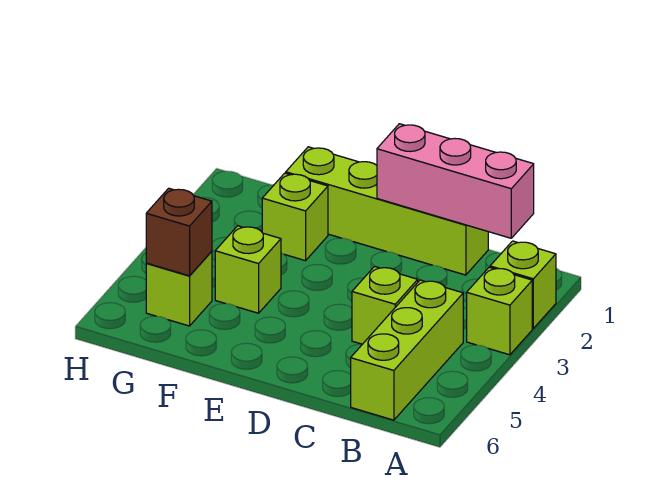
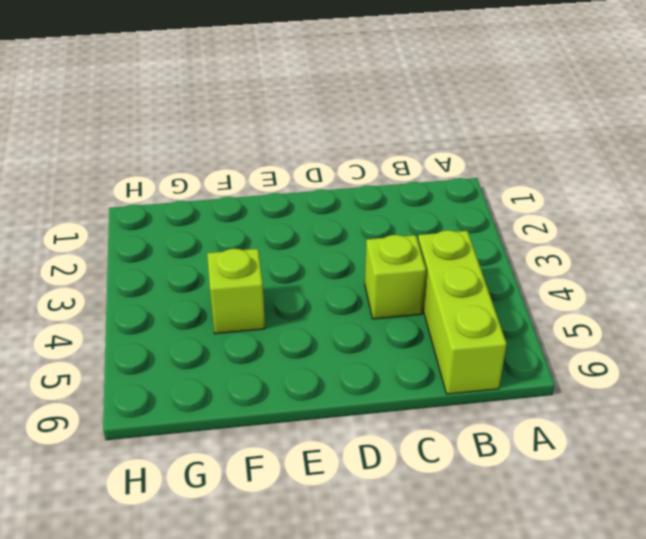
none -> lime brick A2 level 1
none -> lime brick A3 level 1

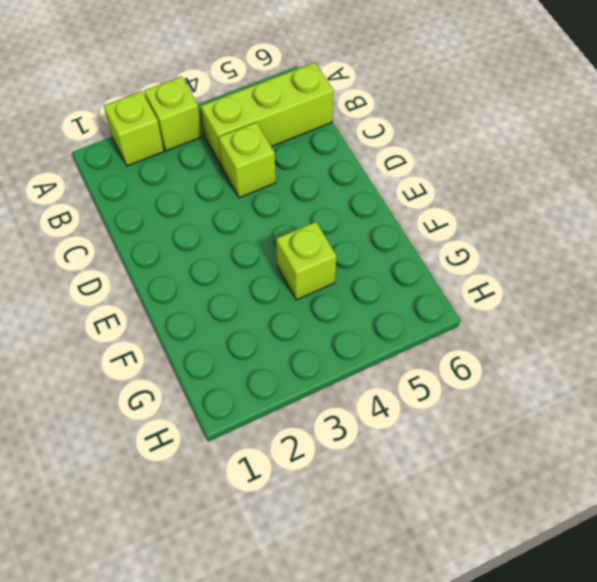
none -> lime brick C1:F1 level 1
none -> lime brick F2 level 1

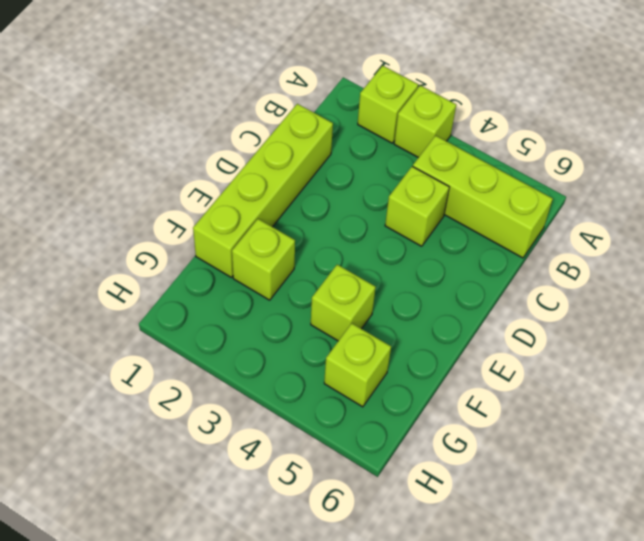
none -> pink brick B1:D1 level 2
none -> brown brick G5 level 2

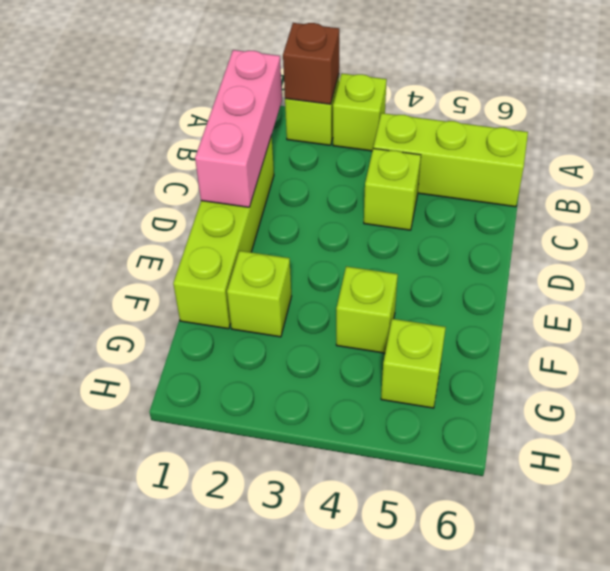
brown brick A2 level 2 -> brown brick G5 level 2

